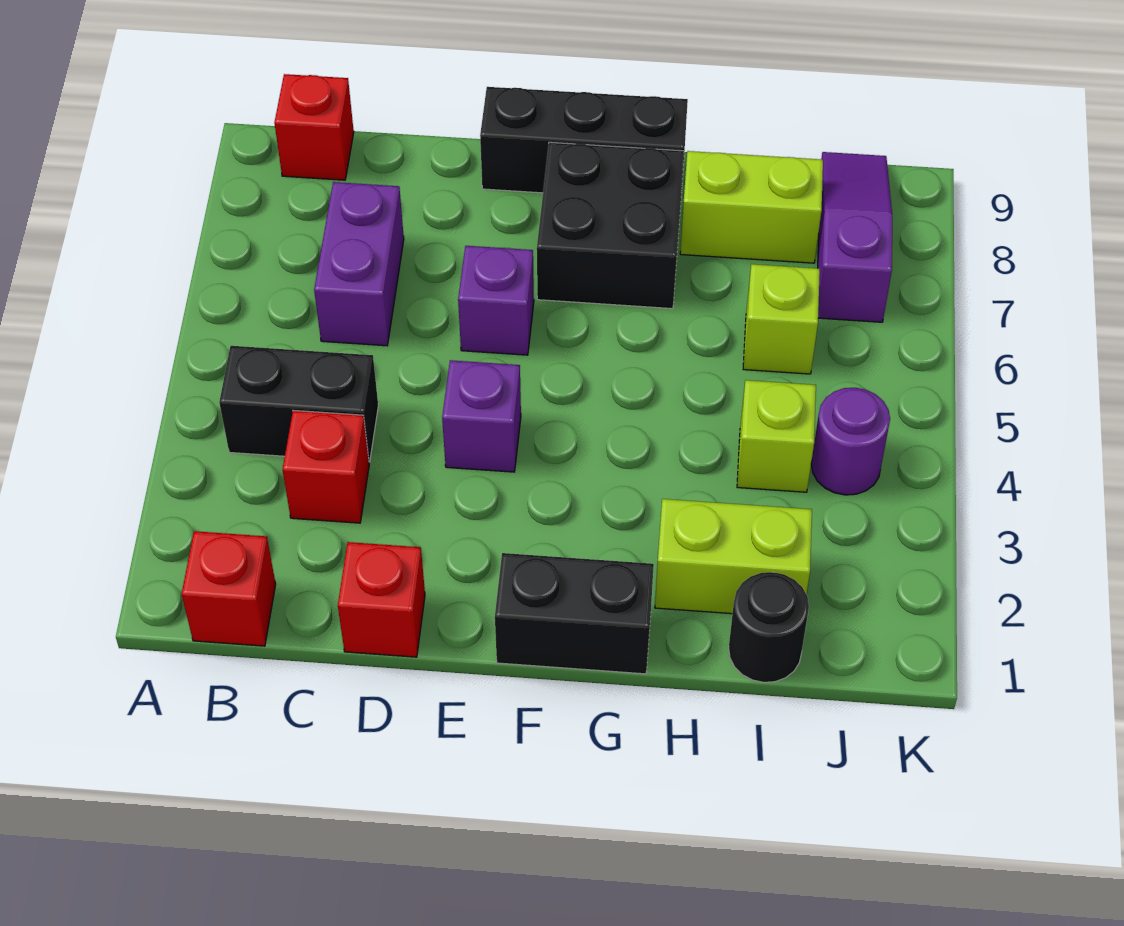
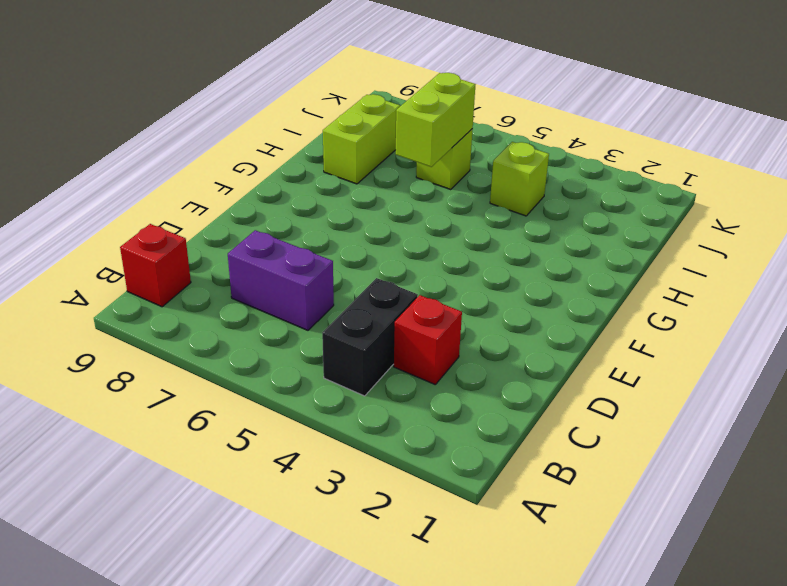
lime brick H6:I6 level 2 -> lime brick H2:I2 level 1
none -> red brick B1 level 1
none -> red brick D1 level 1
none -> purple brick E4 level 1

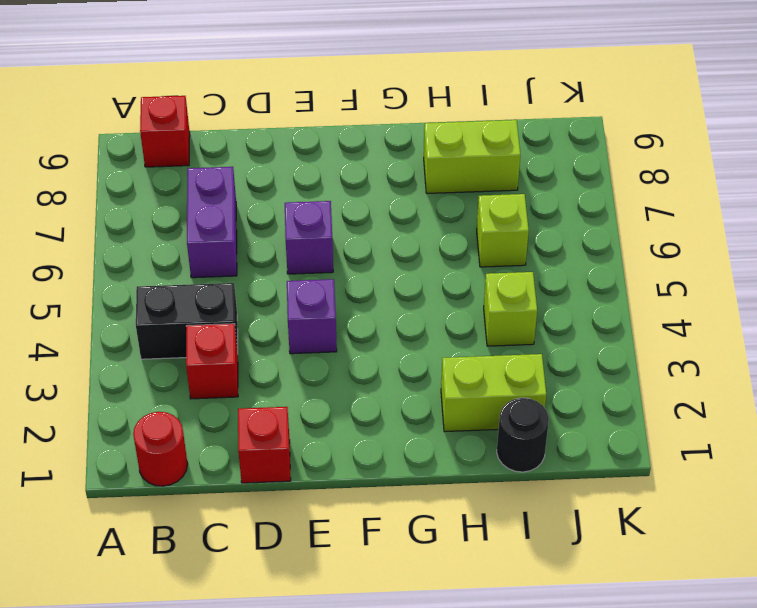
red round brick B1 level 1 -> red brick B1 level 1
none -> black brick E9:G9 level 1
none -> black brick F1:G1 level 1
none -> black brick F7:G8 level 1

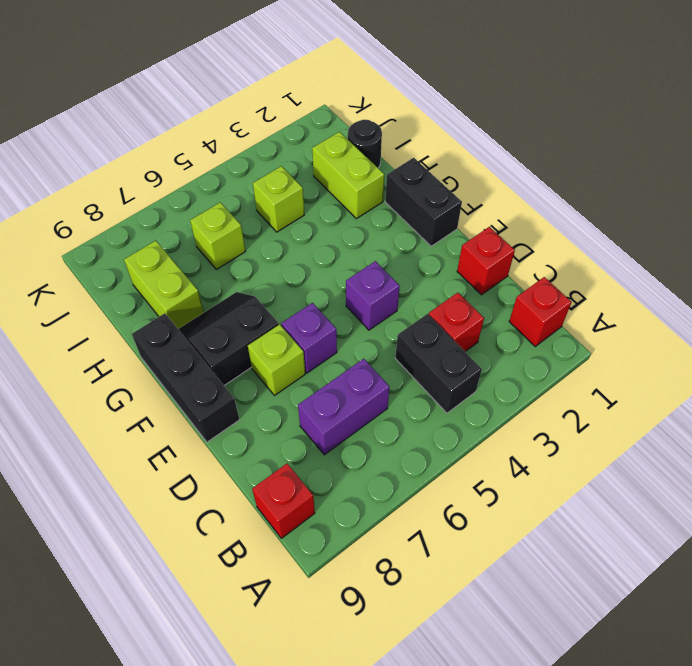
lime brick E7 level 1 -> none
black slope F7:G8 level 1 top F -> black brick F7:G8 level 1
none -> purple round brick J4 level 1
none -> purple slope J7:J9 level 1 top 7

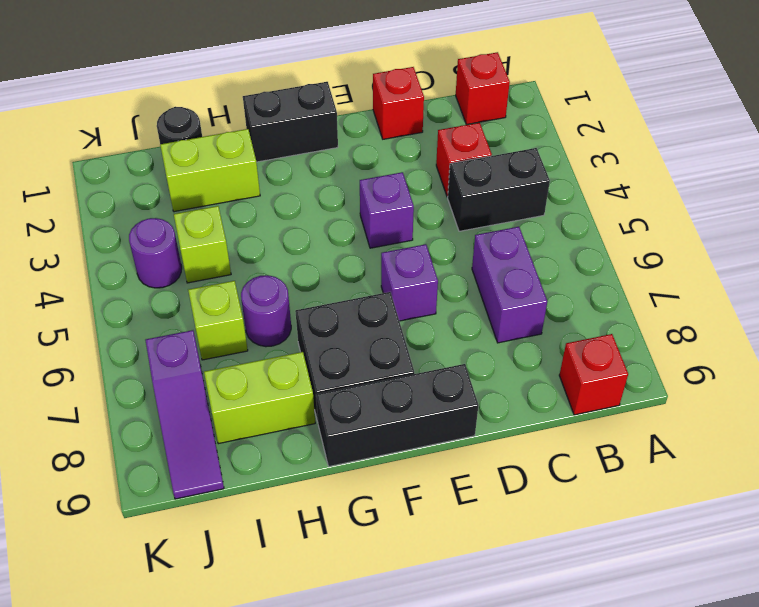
purple round brick H6 level 1 -> none

